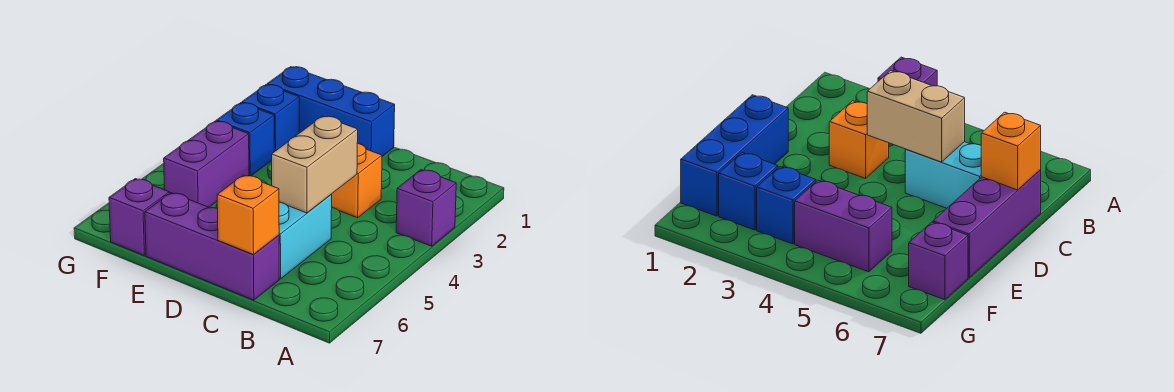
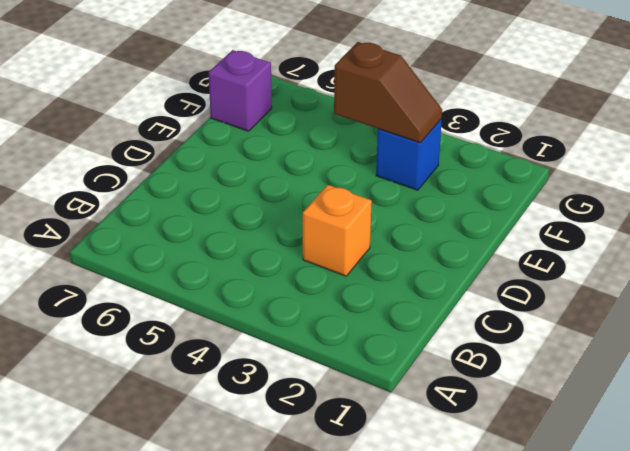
brown slope F3:F4 level 2 top 4 -> none
none -> purple brick A3 level 1
none -> cyan brick C5:C6 level 1

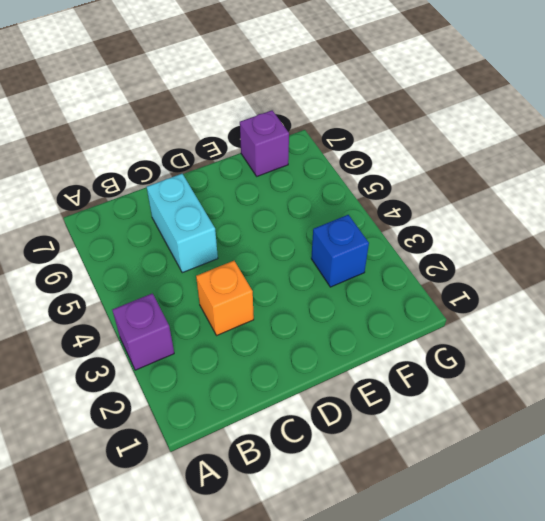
none -> purple brick C7:E7 level 1
none -> blue brick D1:F1 level 1

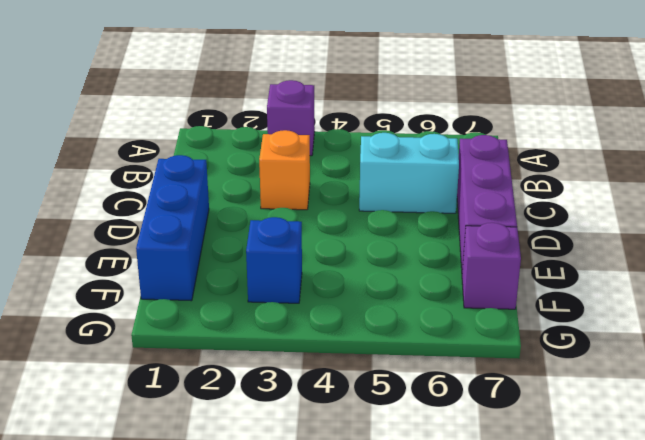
none -> blue brick F2 level 1
none -> purple brick F4:F5 level 1

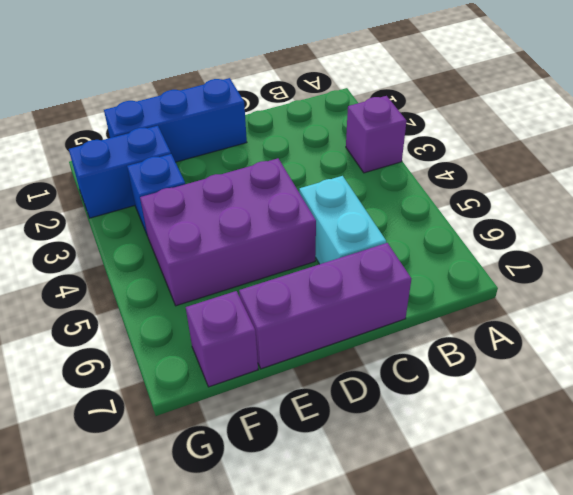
purple brick D4:F5 level 1 -> purple brick F4:F5 level 1
blue brick F2:G2 level 1 -> blue brick F2 level 1
none -> orange brick C3 level 1
none -> tan brick C4:C5 level 2

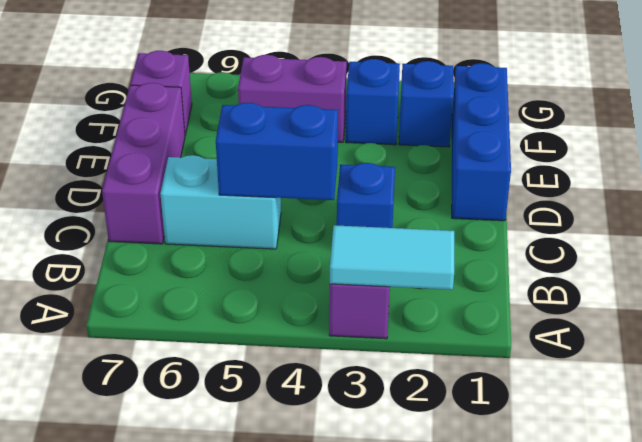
cyan tile A2:A3 level 2 -> none
blue brick C3 level 1 -> orange brick C3 level 1
blue brick C4:C5 level 2 -> tan brick C4:C5 level 2
none -> orange brick C7 level 2

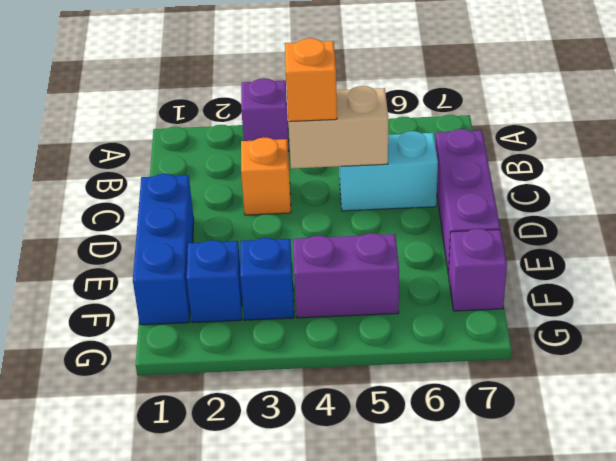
orange brick C4 level 3 -> orange brick C7 level 2

